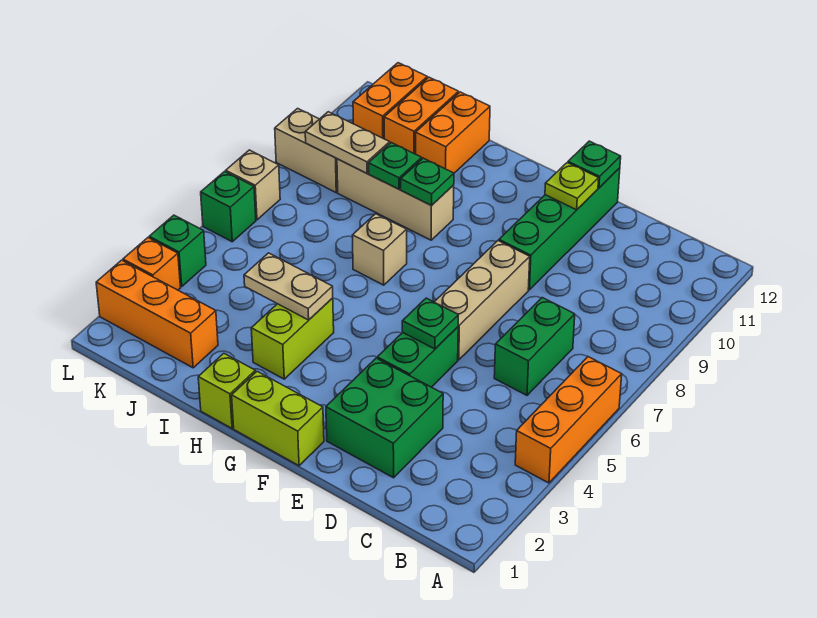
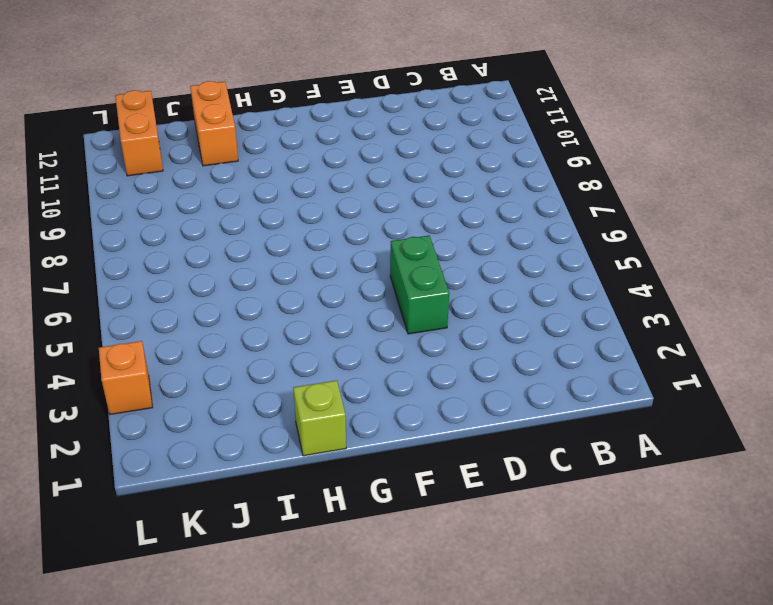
none -> orange brick A4:A6 level 1
none -> green brick C6:C7 level 1
none -> green brick D2:E3 level 1

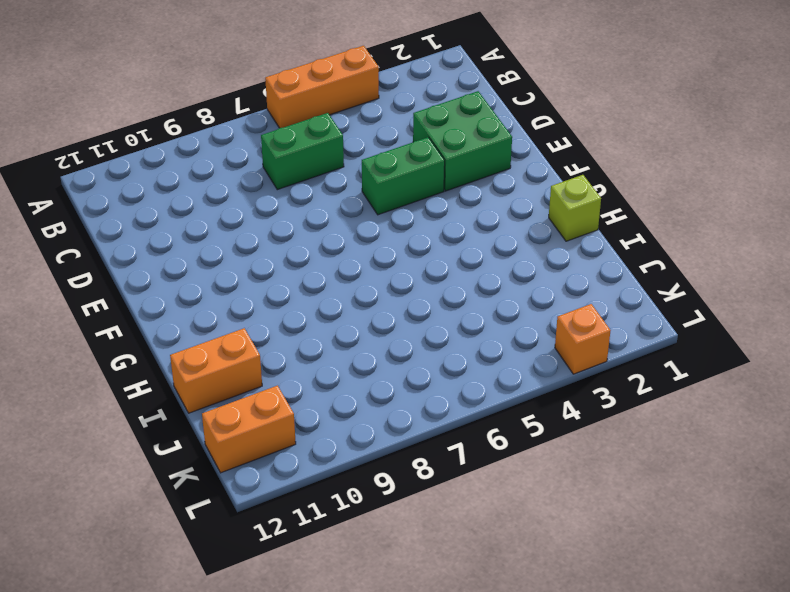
none -> tan brick E6:E8 level 1
none -> green brick E9:E12 level 1
none -> lime brick F1:G1 level 1

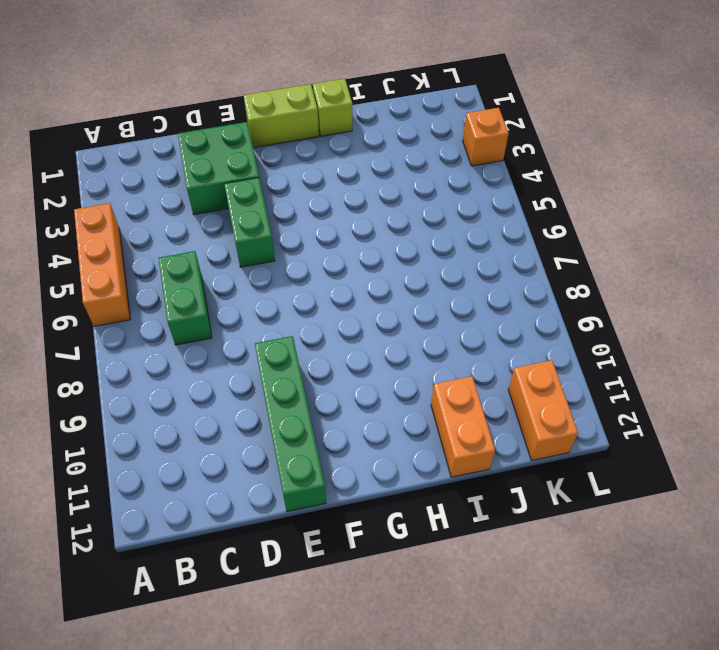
none -> tan brick E6:E8 level 1
none -> lime brick H3:H4 level 1
none -> tan brick H7 level 1

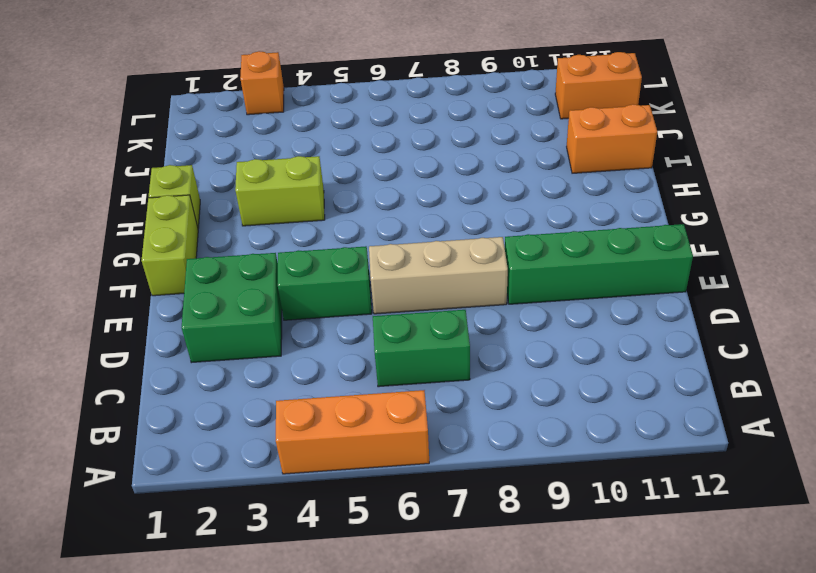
none -> tan brick H7 level 1
none -> tan brick H9:J9 level 1
none -> orange brick J2:L2 level 1

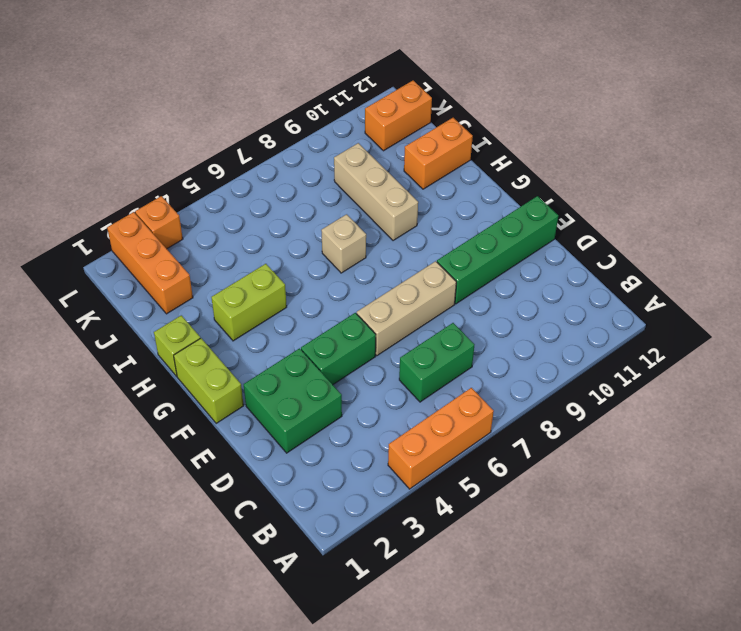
none -> orange brick J11:J12 level 1
none -> tan brick K9:L9 level 1
none -> green brick L4 level 1

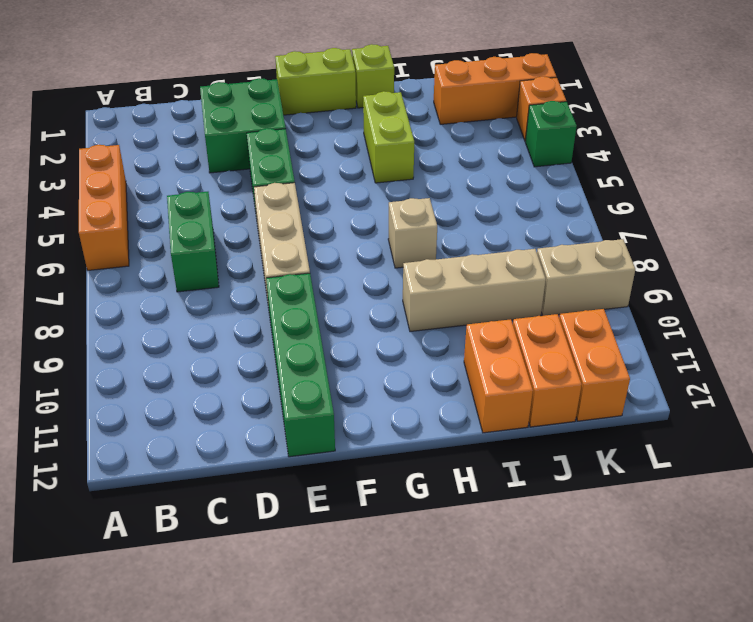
none -> green brick L6 level 1
none -> tan brick L7 level 1
none -> green plate E5 level 2

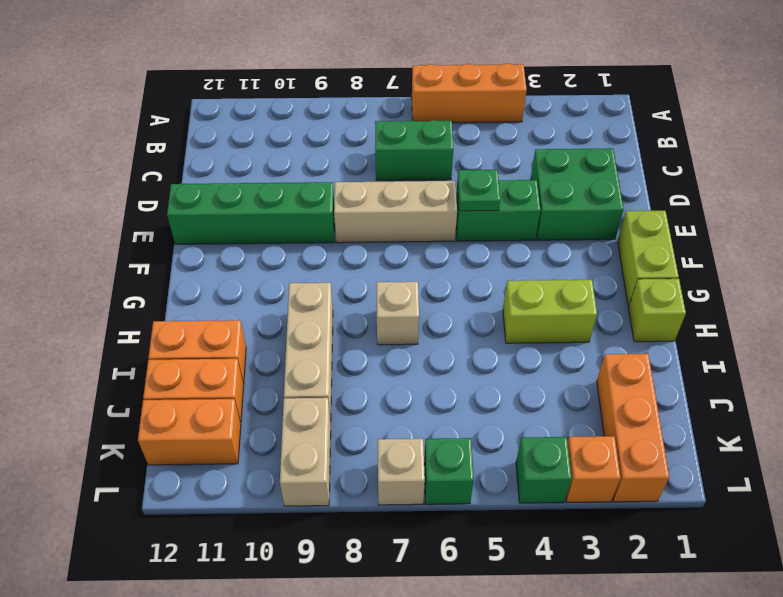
none -> lime plate E11 level 2
none -> green plate E12 level 2
none -> tan plate H4:I4 level 2

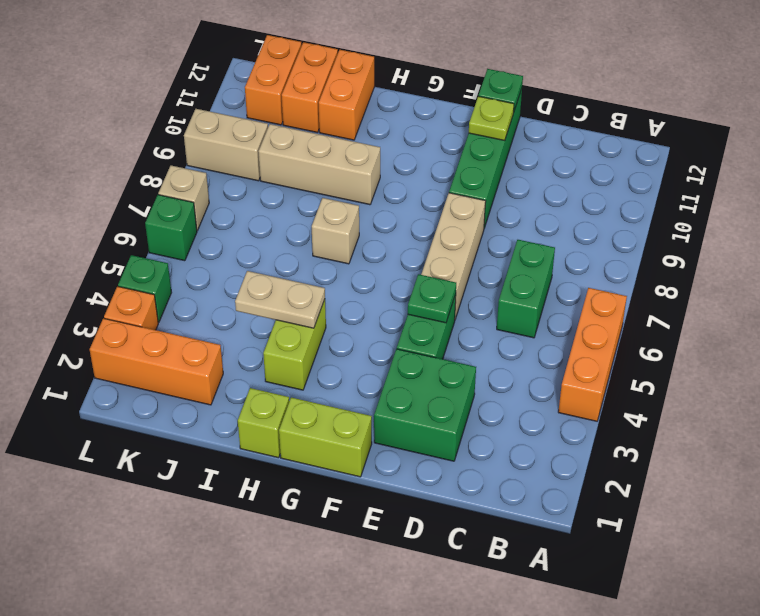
none -> green plate H9 level 2
none -> green plate I9 level 2
none -> tan plate J9:K9 level 2

